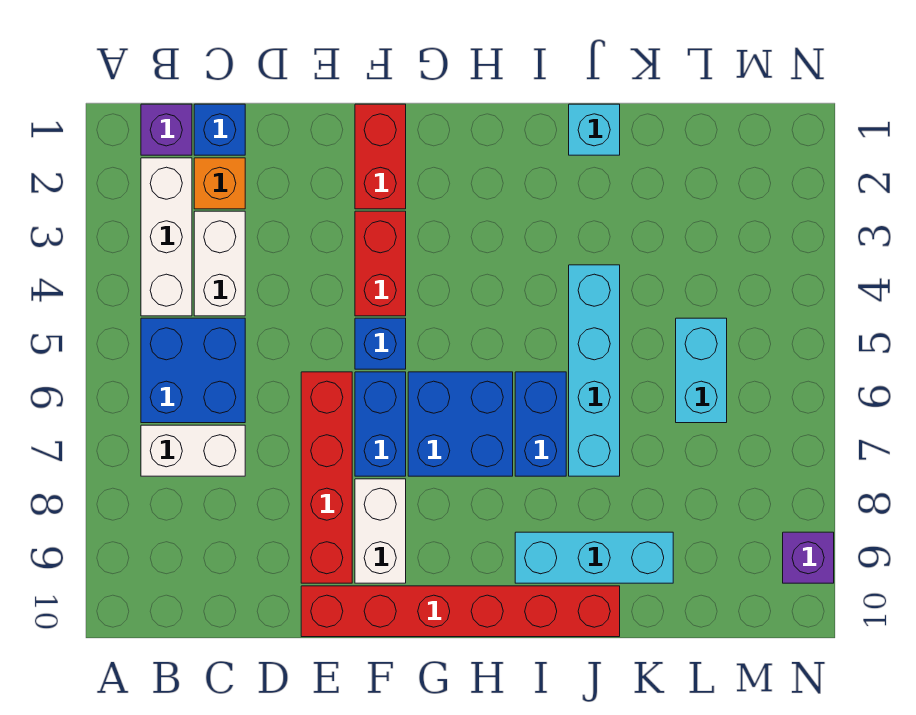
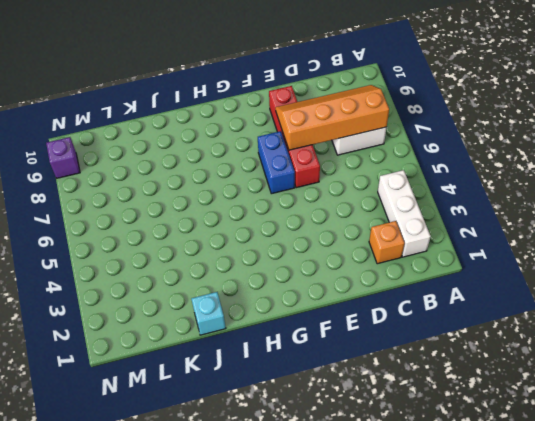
orange slope B7:E8 level 2 top 7 -> none
none -> purple brick B1 level 1
none -> blue brick B5:C6 level 1
none -> blue brick C1 level 1

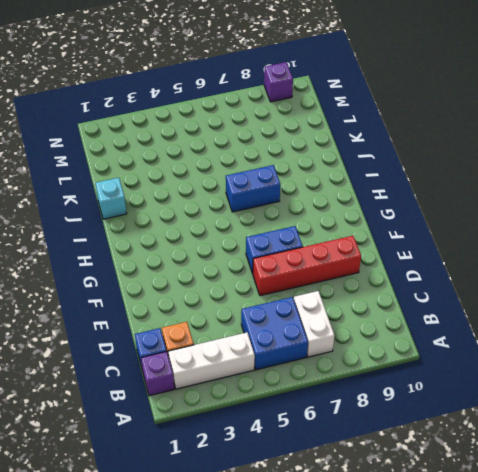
none -> white brick C3:C4 level 1
none -> red brick E10:J10 level 1
none -> red brick F1:F2 level 1

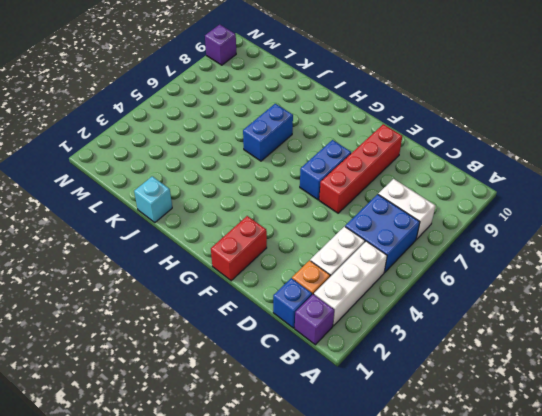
none -> red brick E10:J10 level 1
none -> red brick F3:F4 level 1
none -> blue brick F5 level 1

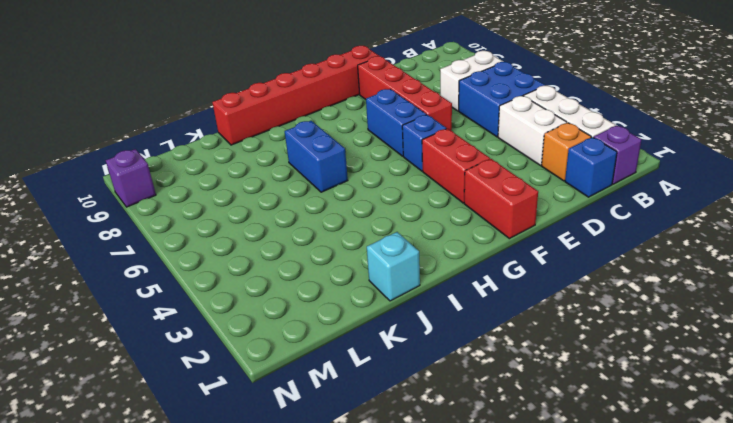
none -> white brick F8:F9 level 1
none -> blue brick G6:H7 level 1
none -> cyan brick I9:K9 level 1

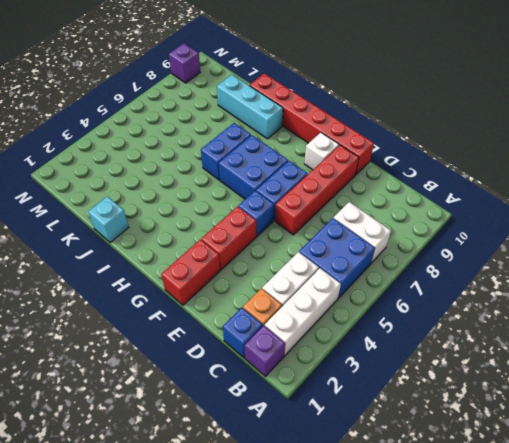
white brick F9 level 1 -> white brick F8:F9 level 1
none -> cyan brick J4:J7 level 1
none -> cyan brick L5:L6 level 1

